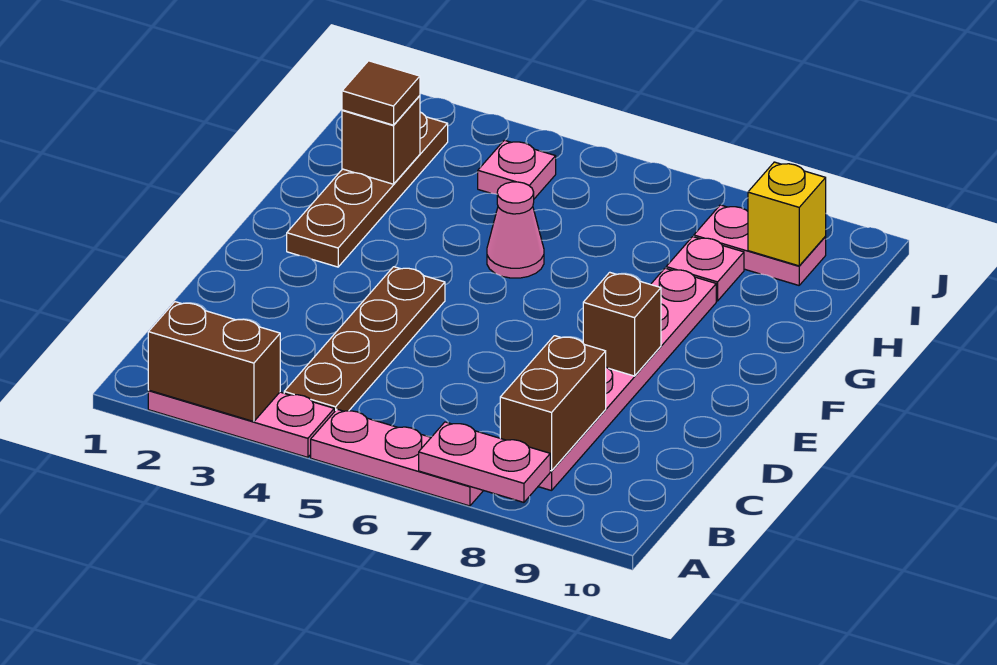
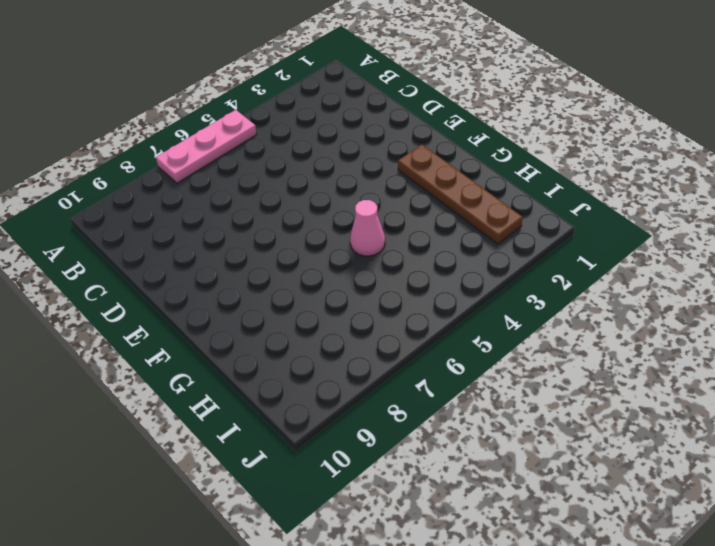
none -> pink plate A2:A4 level 1
none -> brown plate B4:E4 level 1
none -> pink plate B8:G8 level 1

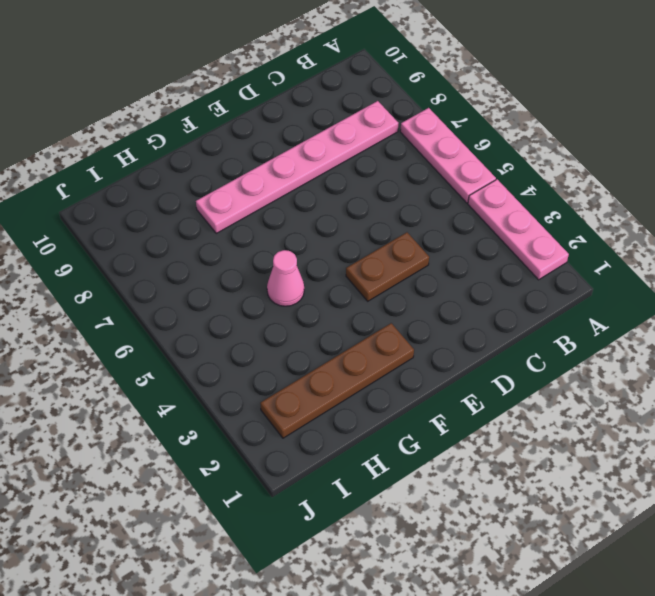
brown plate D4:E4 level 1 -> brown plate B4:E4 level 1
none -> pink plate H8 level 1
none -> pink plate I4 level 1
none -> pink plate I8:I9 level 1

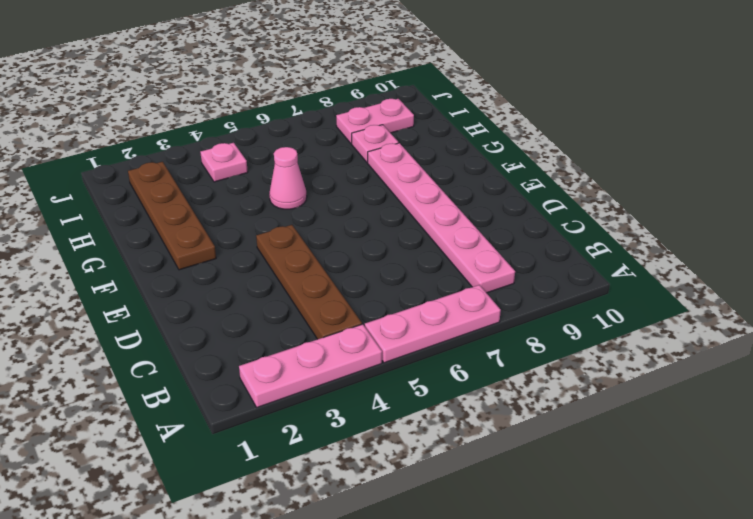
none -> brown brick A2:A3 level 2
none -> pink plate A7:A8 level 2
none -> brown brick B8:C8 level 2

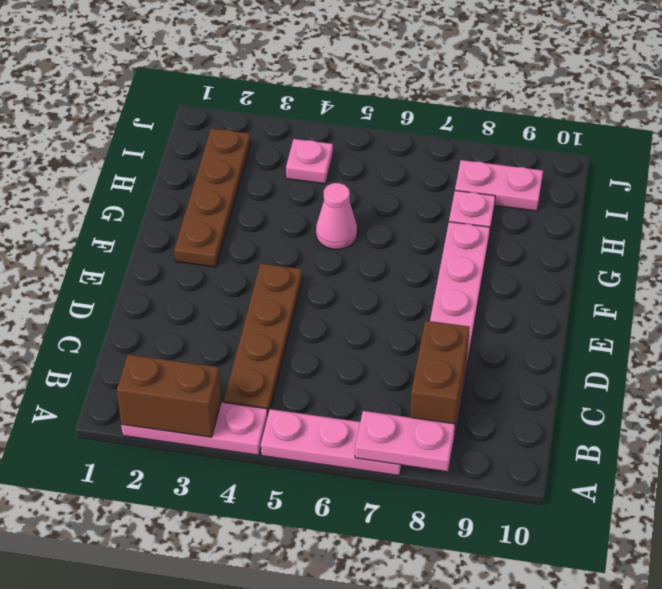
none -> brown brick E8 level 2
none -> brown brick H2 level 2
none -> yellow brick I9 level 2

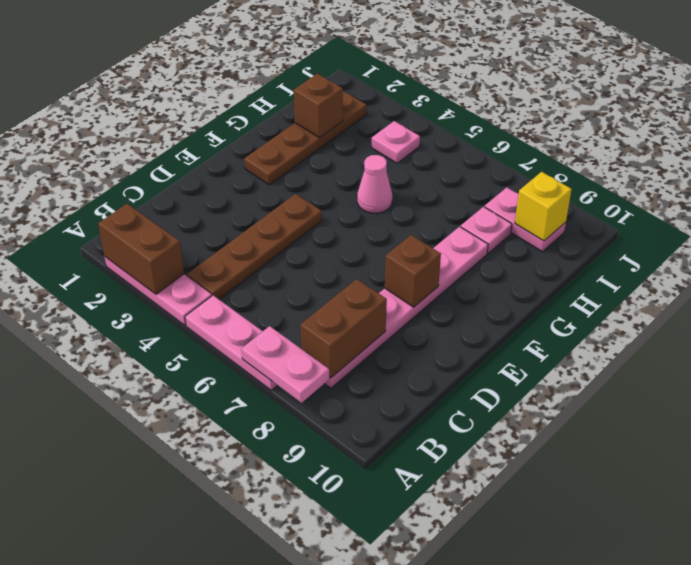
none -> brown tile H2 level 3

